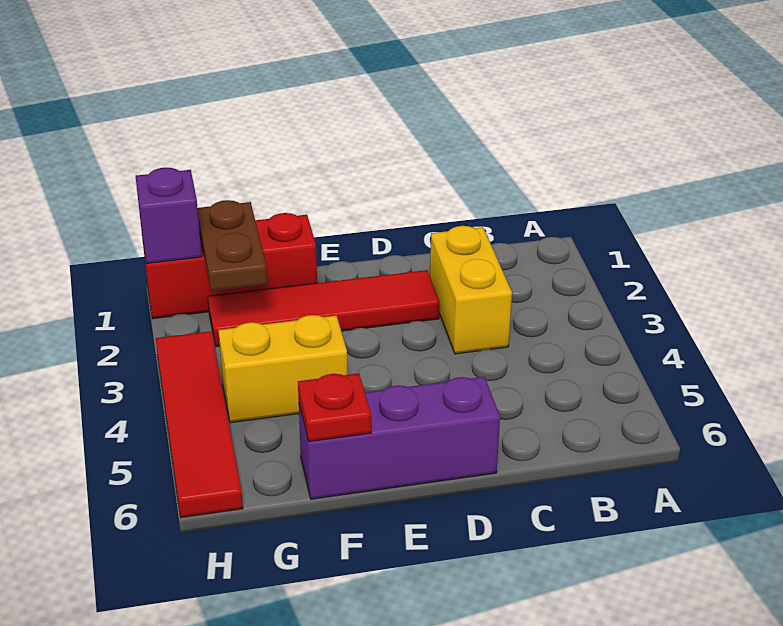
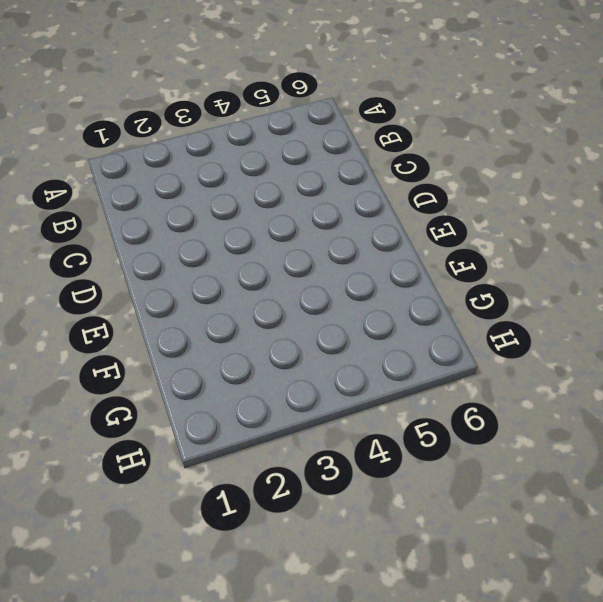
none -> yellow brick C2:C3 level 1
none -> red tile D2:G2 level 1

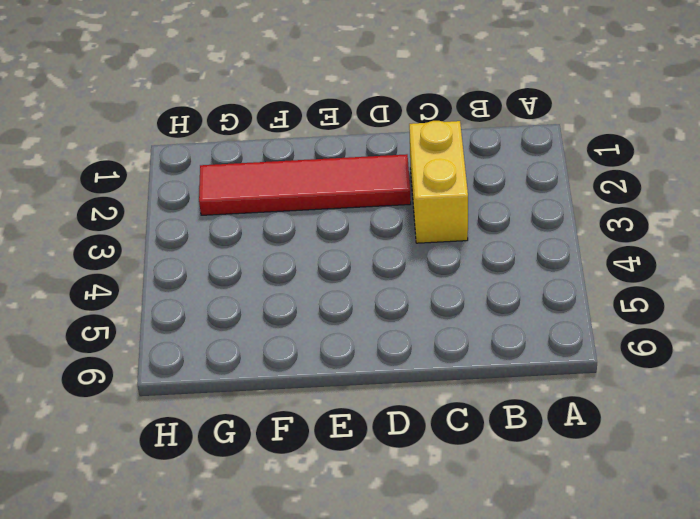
none -> purple brick D6:F6 level 1
none -> red brick F1:H1 level 1

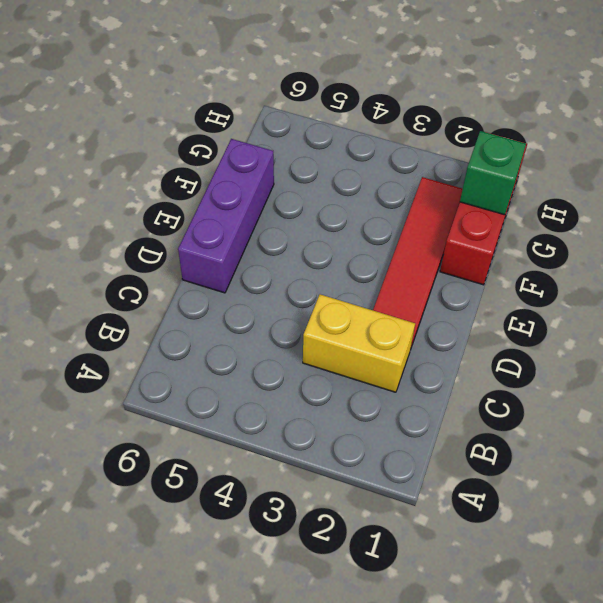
green brick G1 level 2 -> brown plate G1:G2 level 2
none -> yellow brick F4:G4 level 1
none -> red tile H3:H6 level 1

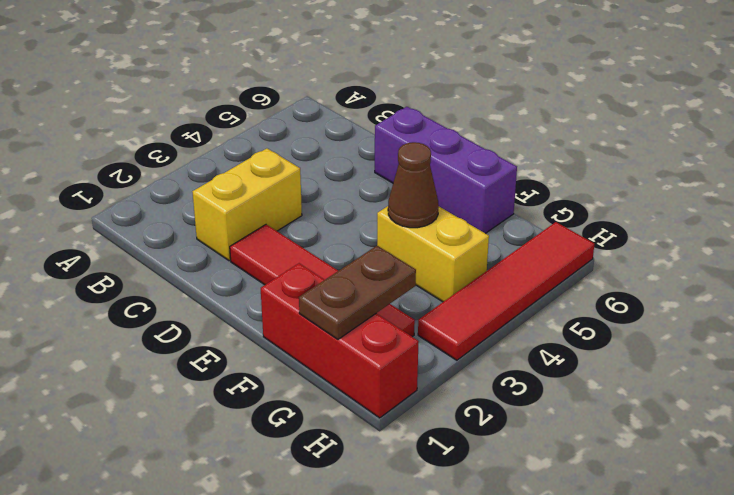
brown cone F4 level 2 -> none
none -> red plate F6 level 2
none -> purple brick H1 level 2

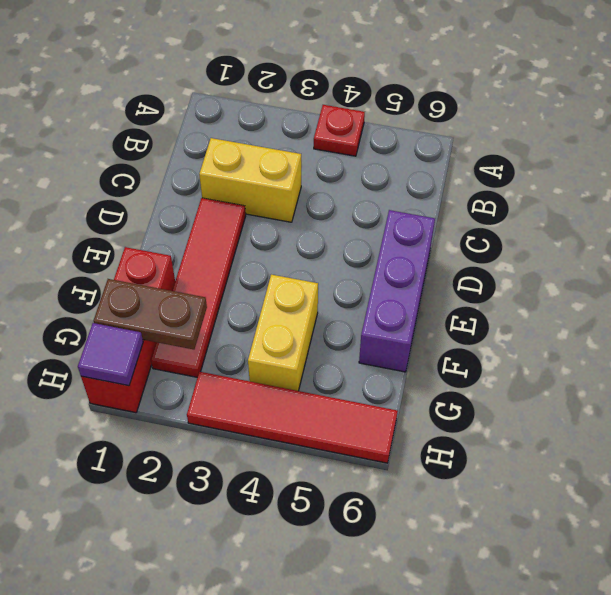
red plate A4 level 1 -> red plate F6 level 2
purple tile H1 level 2 -> purple brick H1 level 2

